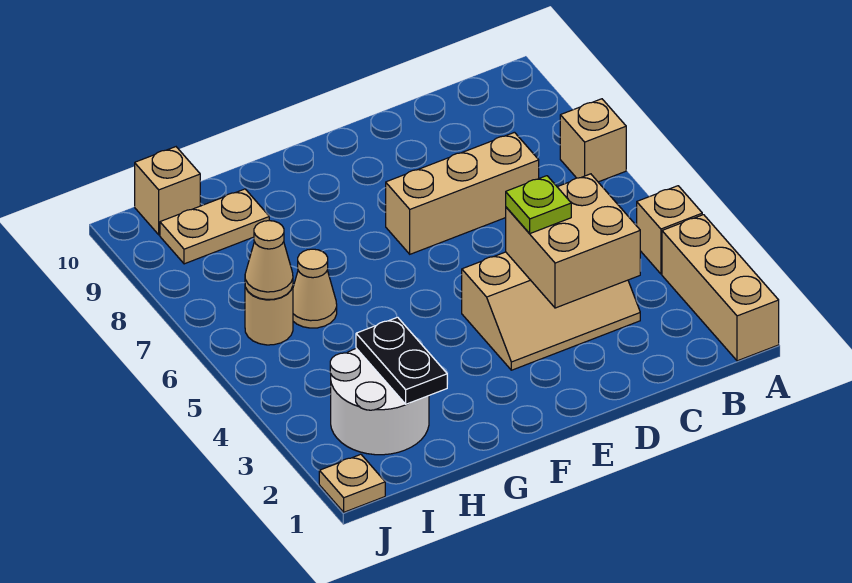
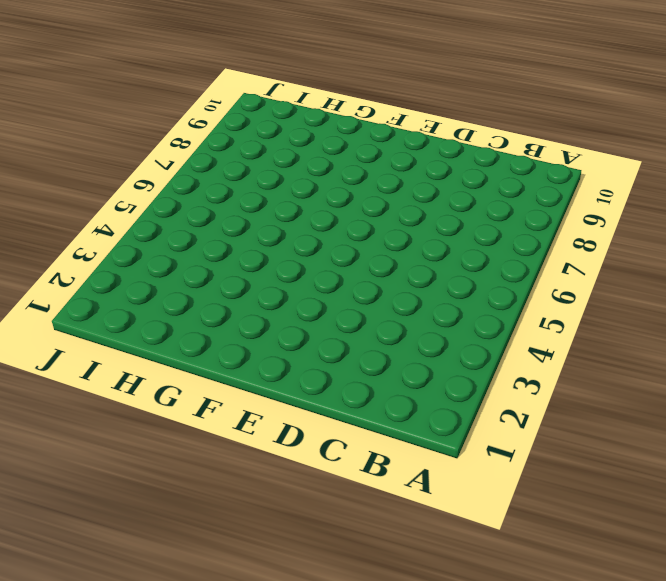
none -> tan brick A1:A3 level 1
none -> tan brick A4 level 1
none -> tan brick A7 level 1

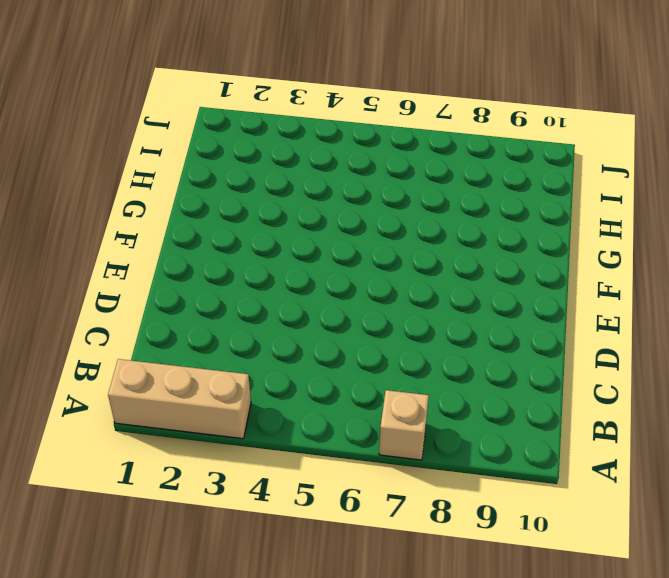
none -> tan brick A4 level 1
none -> tan slope C3:E4 level 1 top 4
none -> tan brick C7:E7 level 1

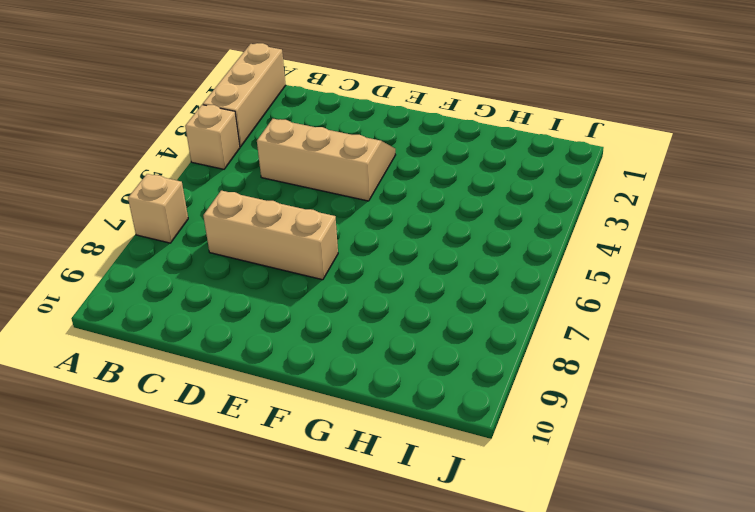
none -> white round brick H2:I3 level 1
none -> tan cone H6 level 1
none -> tan plate H9:I9 level 1

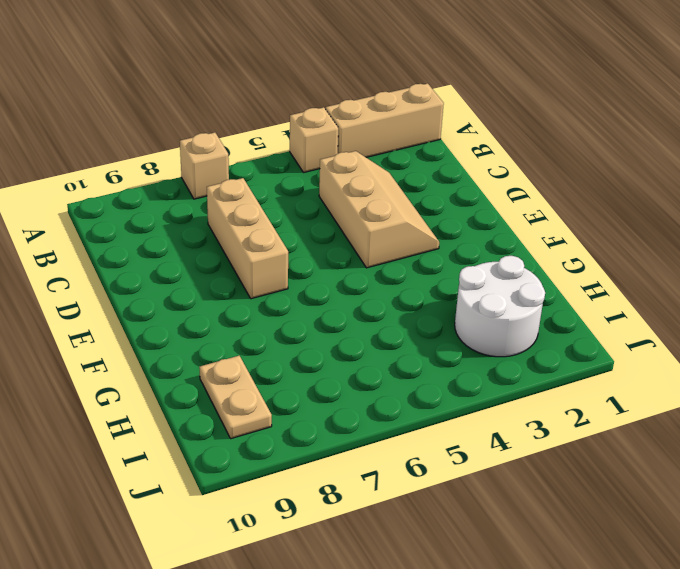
none -> tan cone H6 level 1
none -> tan round brick I6 level 1
none -> tan brick I10 level 1

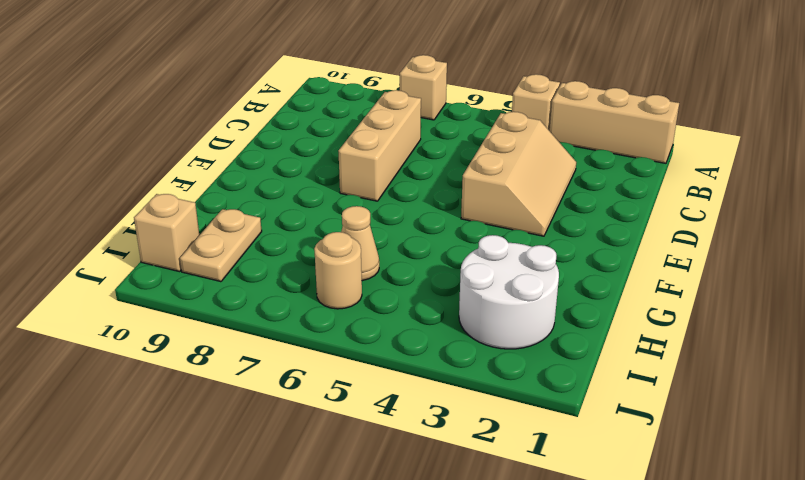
none -> tan plate J1 level 1
none -> tan brick C3:D4 level 2
none -> black plate H2:H3 level 2

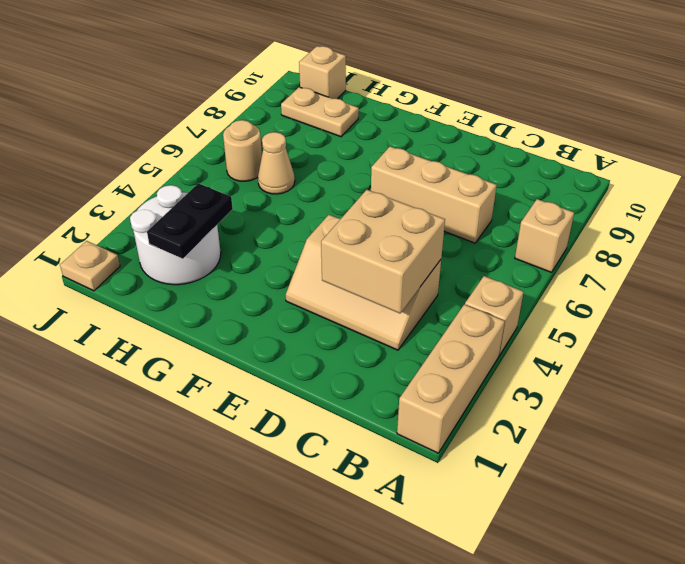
none -> tan cone I6 level 2
none -> lime plate D4 level 3

